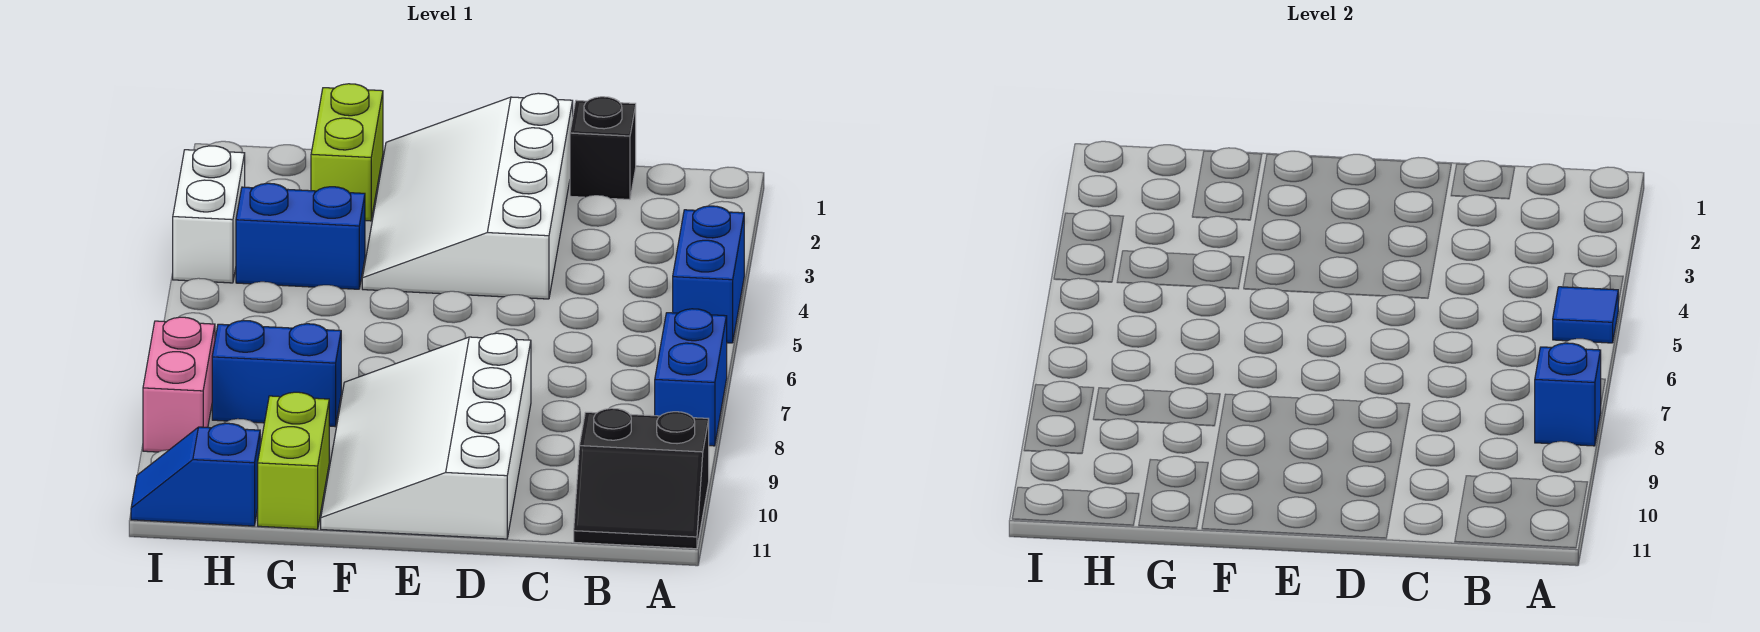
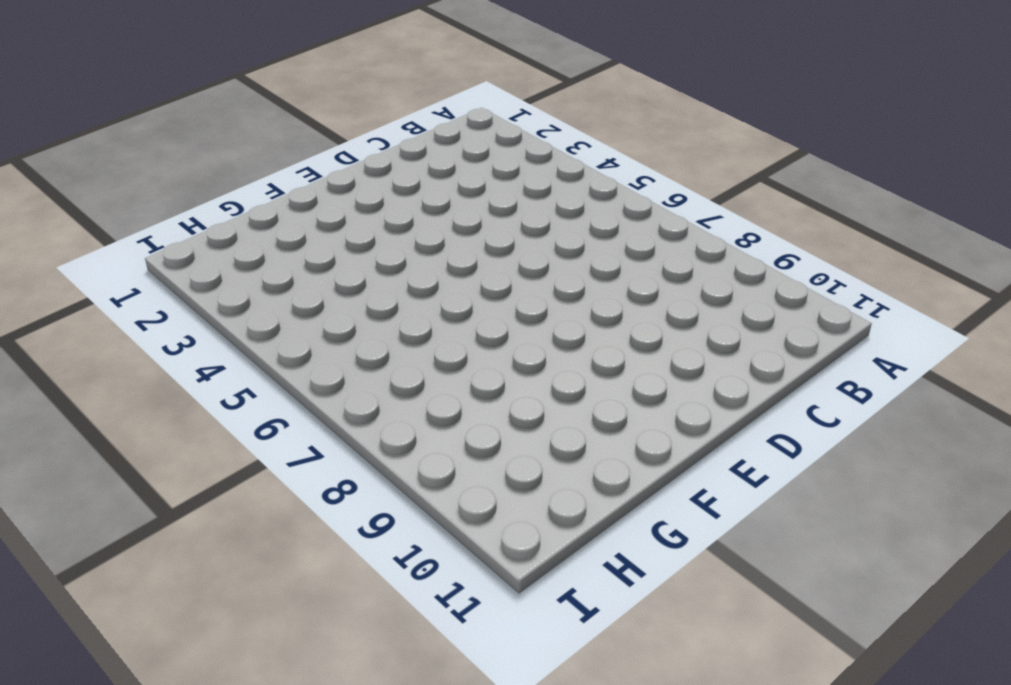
none -> blue brick A4:A5 level 1
none -> blue brick A7:A8 level 1
none -> black slope A10:B11 level 1 top 10

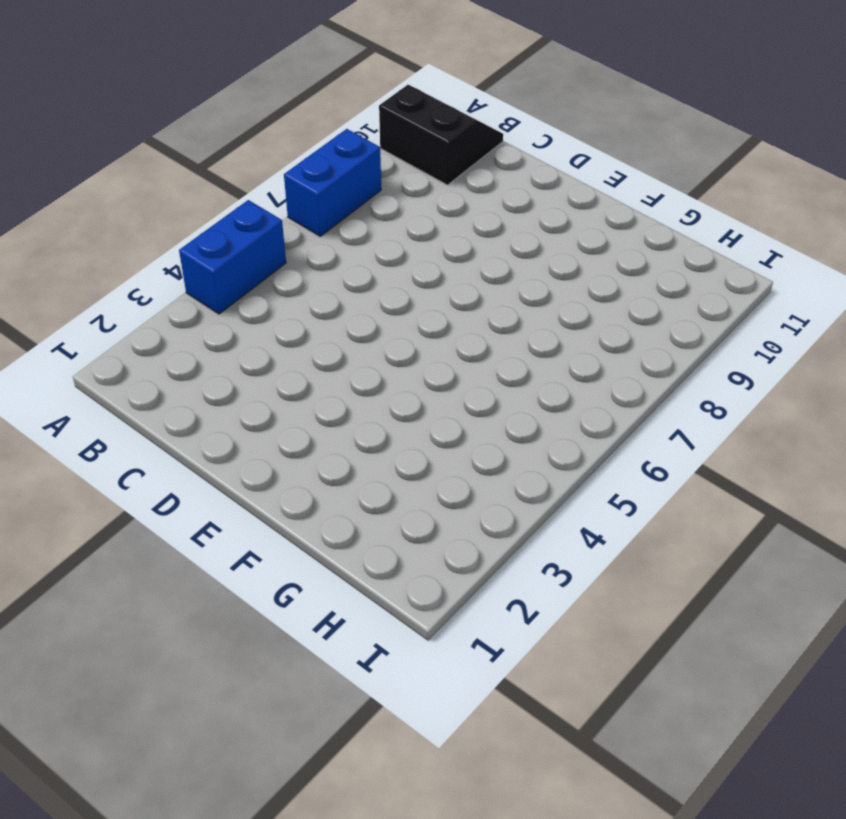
none -> black brick C1 level 1
none -> white slope D1:F4 level 1 top D
none -> white slope D8:F11 level 1 top D

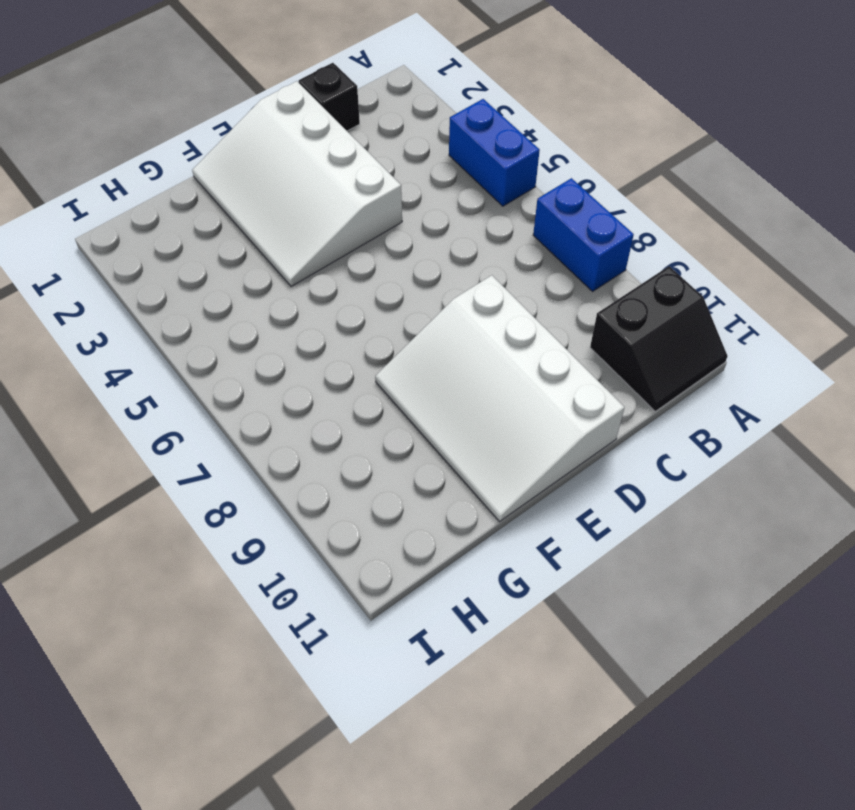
none -> lime brick G1:G2 level 1
none -> blue brick G4:H4 level 1
none -> blue brick G8:H8 level 1

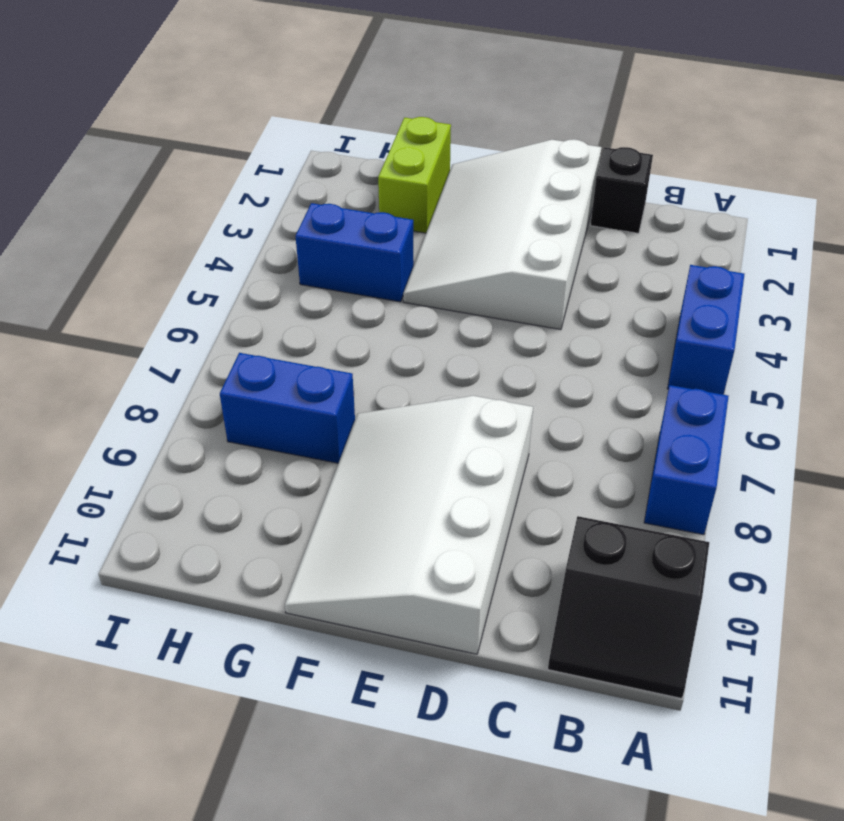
none -> lime brick G10:G11 level 1
none -> blue slope H11:I11 level 1 top H
none -> white brick I3:I4 level 1

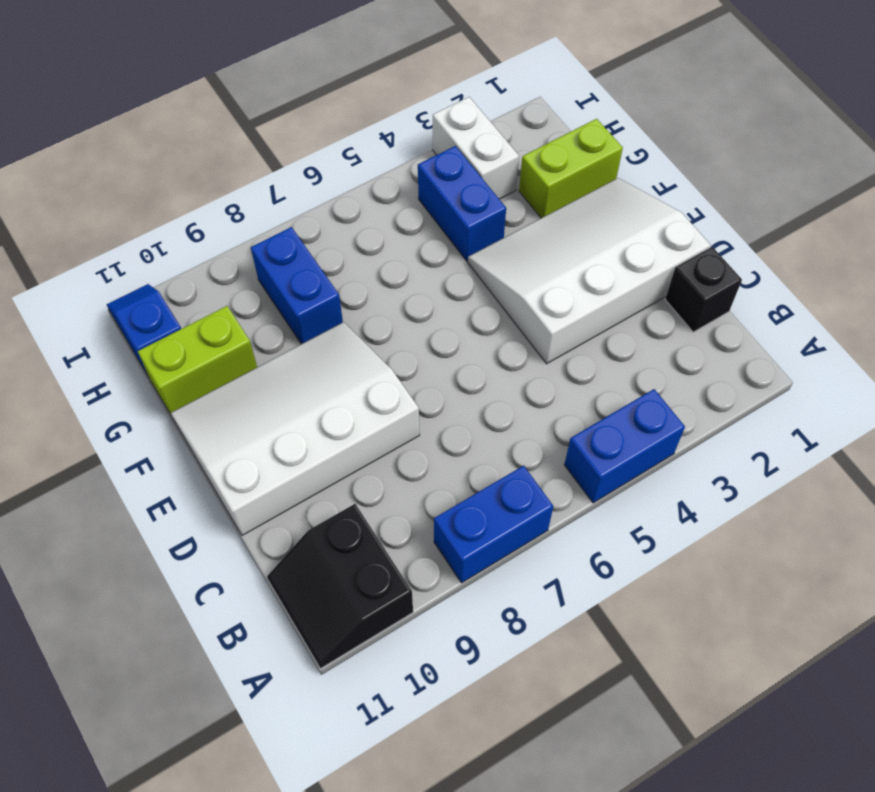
white brick H3:I3 level 1 -> white brick I3:I4 level 1
none -> pink brick I8:I9 level 1
none -> blue tile A5 level 2
none -> blue brick A8 level 2

